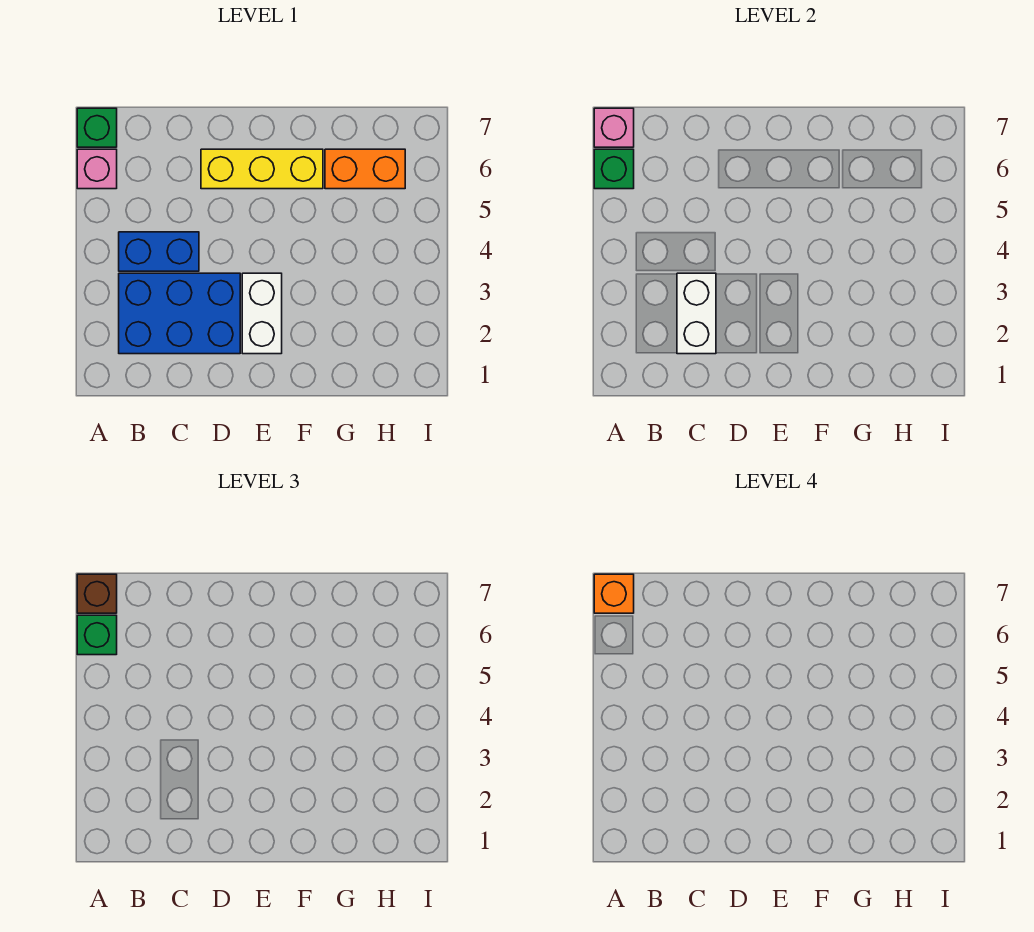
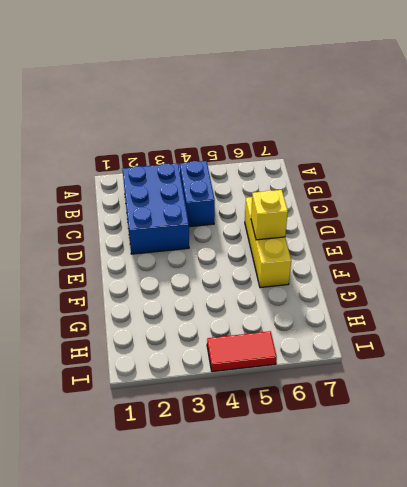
yellow brick E6 level 2 -> none
red tile I4:I5 level 1 -> none
none -> pink brick A6 level 1
none -> green brick A7 level 1
none -> white brick E2:E3 level 1

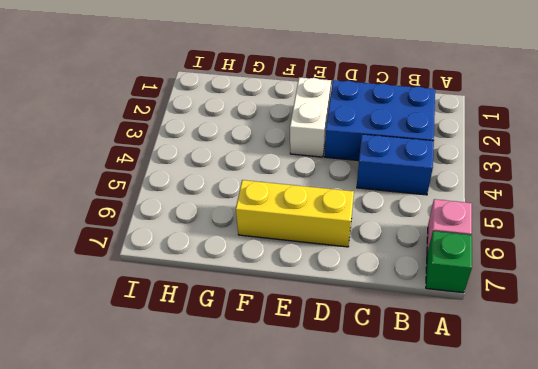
none -> orange brick G6:H6 level 1
none -> green brick A6 level 2
none -> pink brick A7 level 2

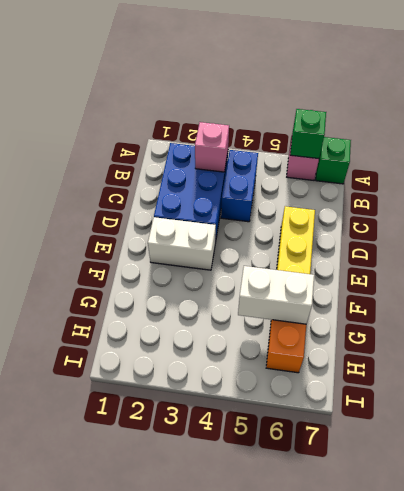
pink brick B3 level 2 -> pink brick A7 level 2
white brick G5:G6 level 2 -> white brick C2:C3 level 2
none -> green brick A6 level 3
none -> brown brick A7 level 3
none -> orange brick A7 level 4

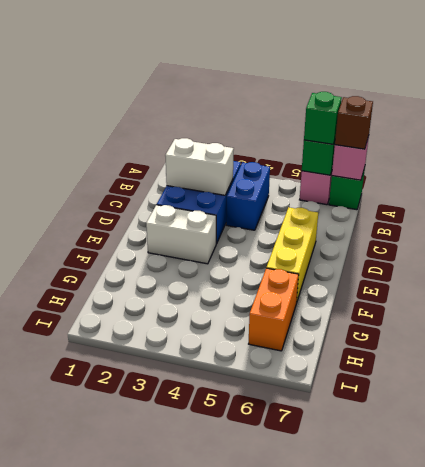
none -> orange brick A7 level 4

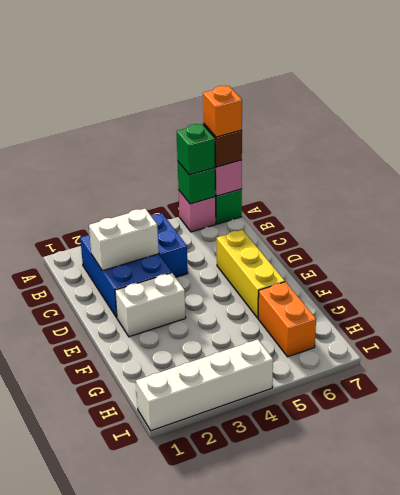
white brick I1:I4 level 1 -> none

